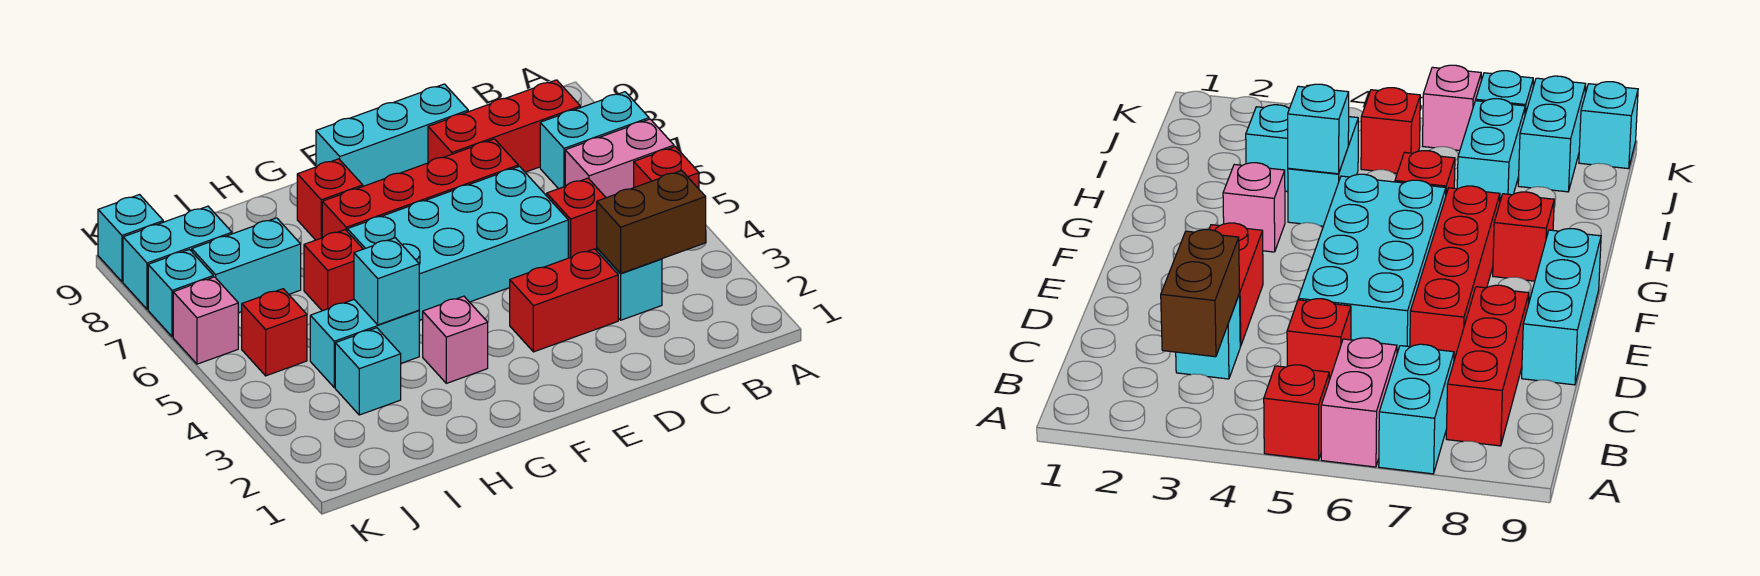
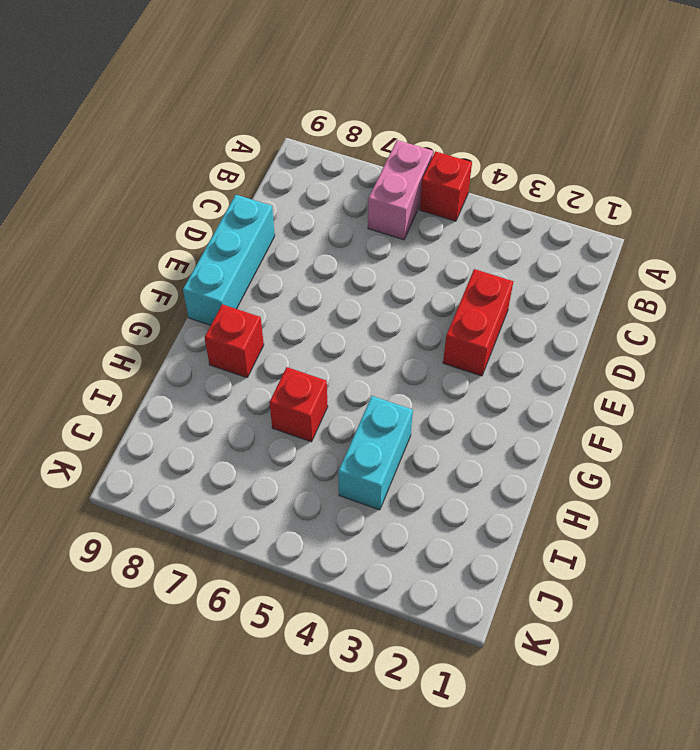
none -> cyan brick A7:B7 level 1
none -> red brick B8:D8 level 1
none -> cyan brick C3 level 1

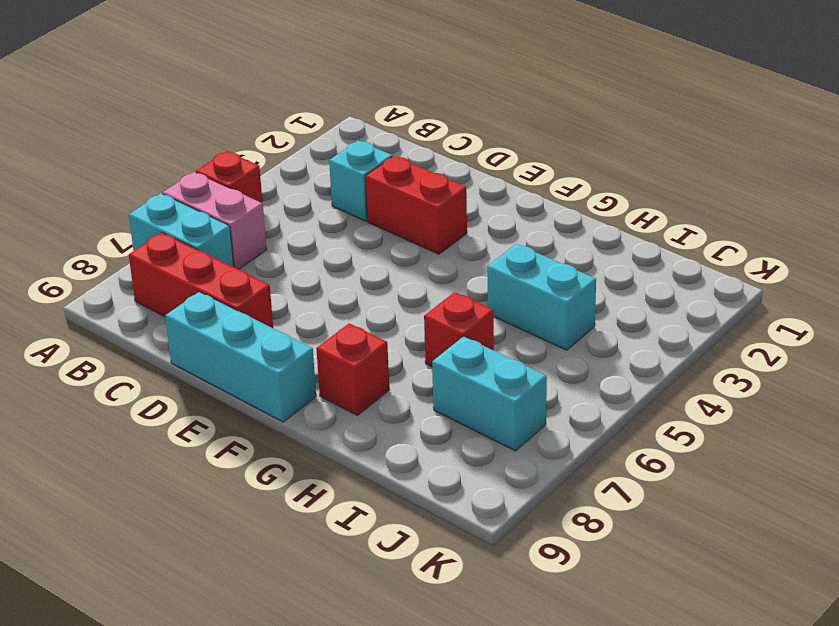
none -> red brick C5 level 1
none -> cyan brick D5:G6 level 1
none -> red brick D7:G7 level 1

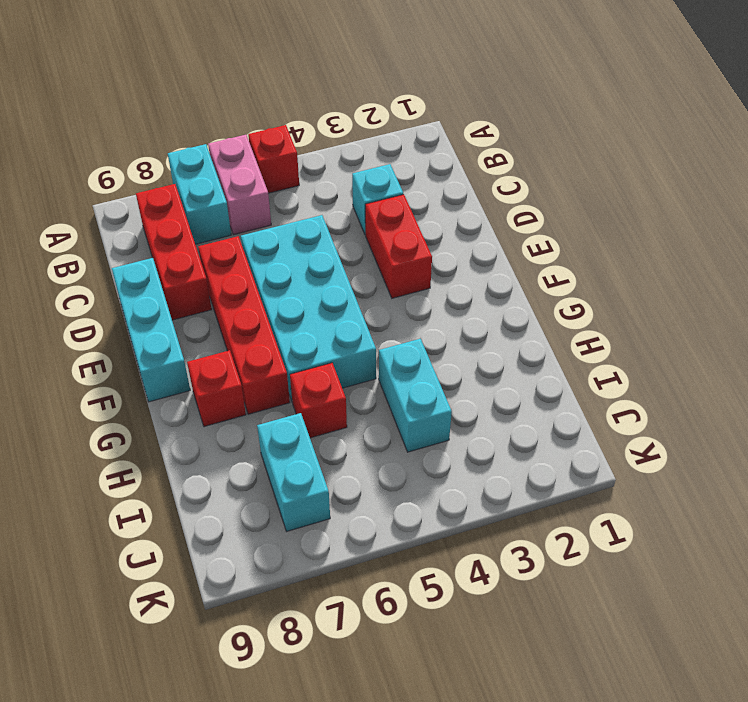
none -> red brick C5 level 1
none -> pink brick G3 level 1
none -> cyan brick I3 level 1

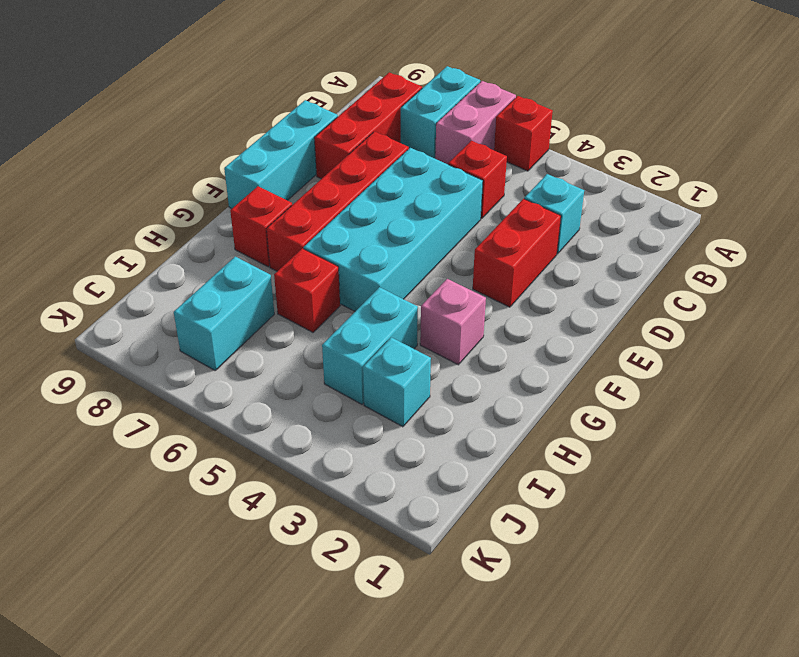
none -> red brick J5 level 1
none -> cyan brick J8:K8 level 1
none -> pink brick K6 level 1

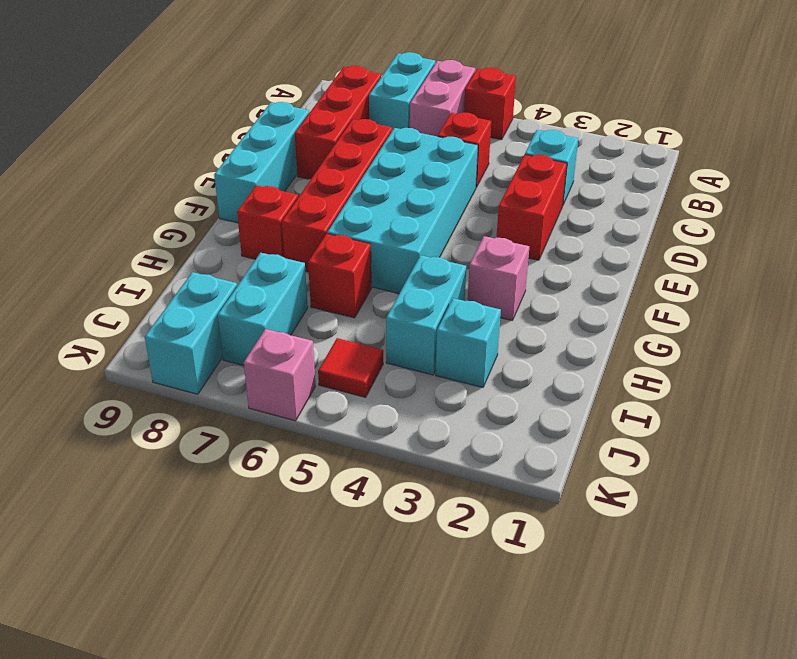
red tile J5 level 1 -> red brick J5 level 1
none -> cyan brick K7 level 1
none -> cyan brick K9 level 1
none -> brown brick B3:C3 level 2

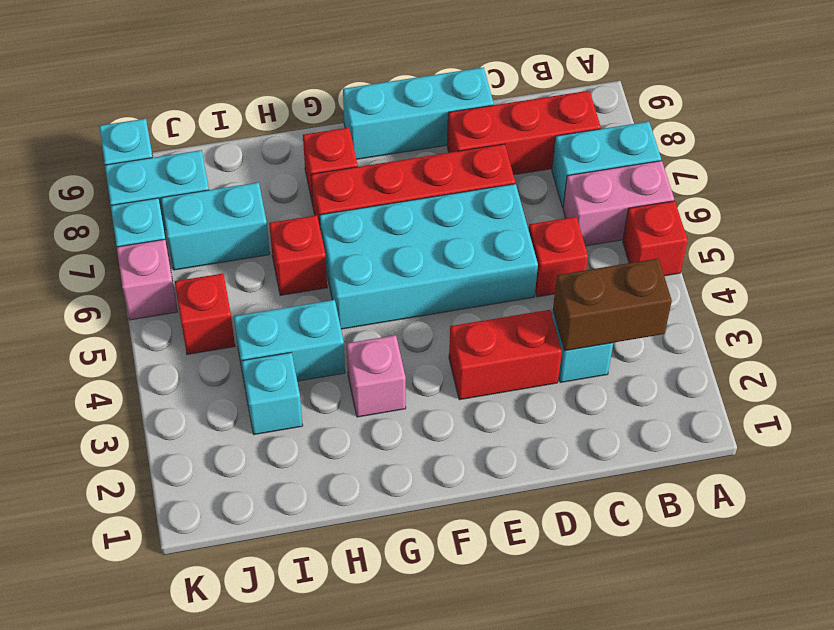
none -> cyan brick H4 level 2

